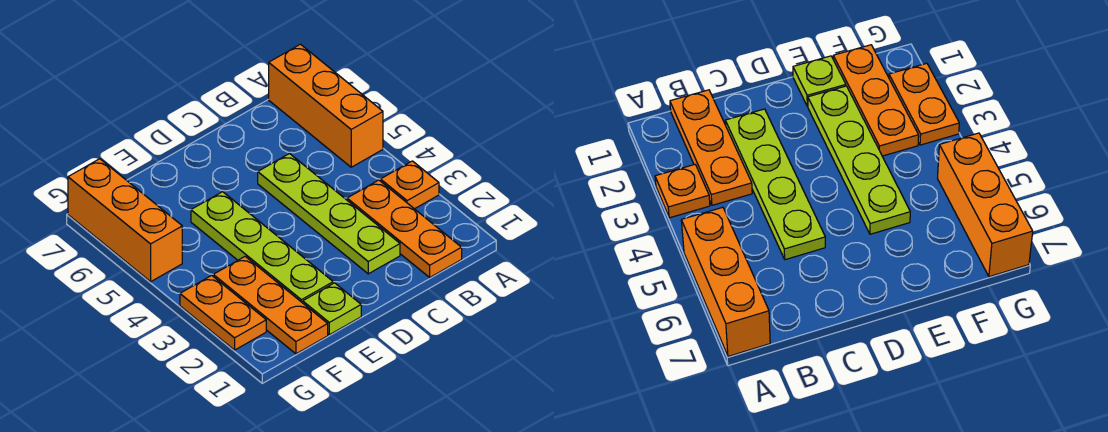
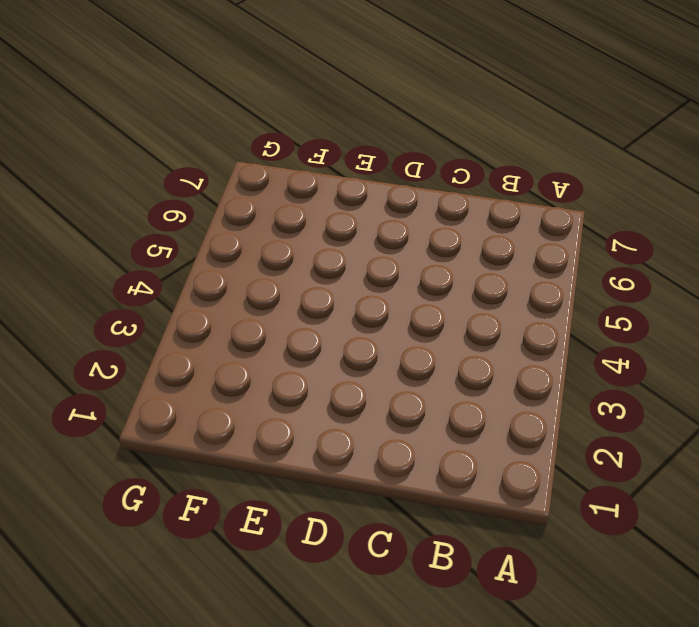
none -> orange plate A3 level 1
none -> orange brick A5:A7 level 1

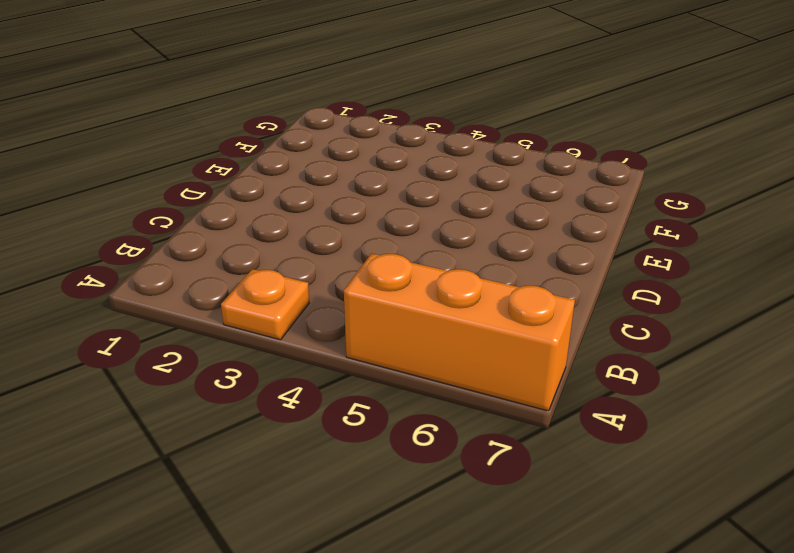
none -> orange plate B1:B3 level 1
none -> lime plate C2:C5 level 1

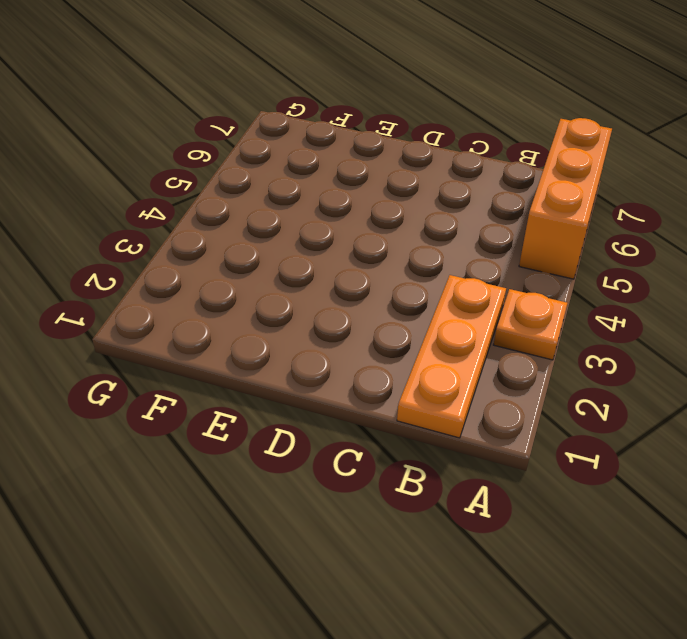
none -> lime plate C2:C5 level 1
none -> lime plate E1 level 1

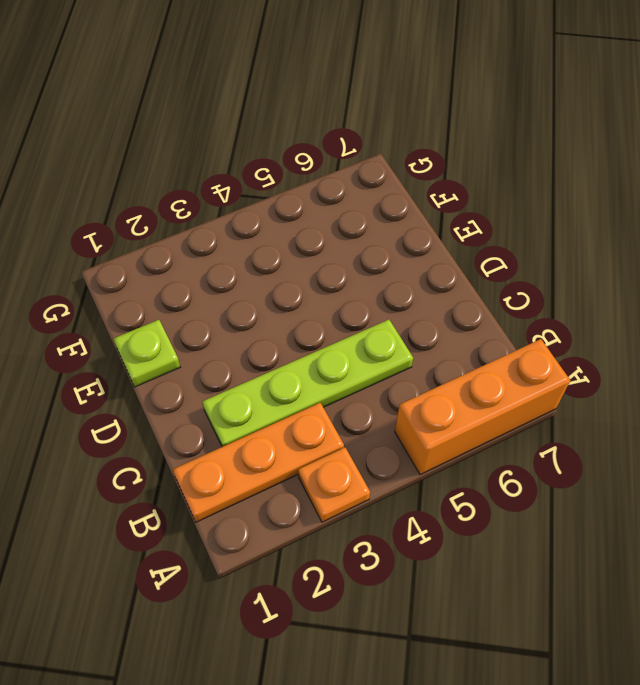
none -> lime plate E2:E5 level 1
none -> orange plate F1:F3 level 1

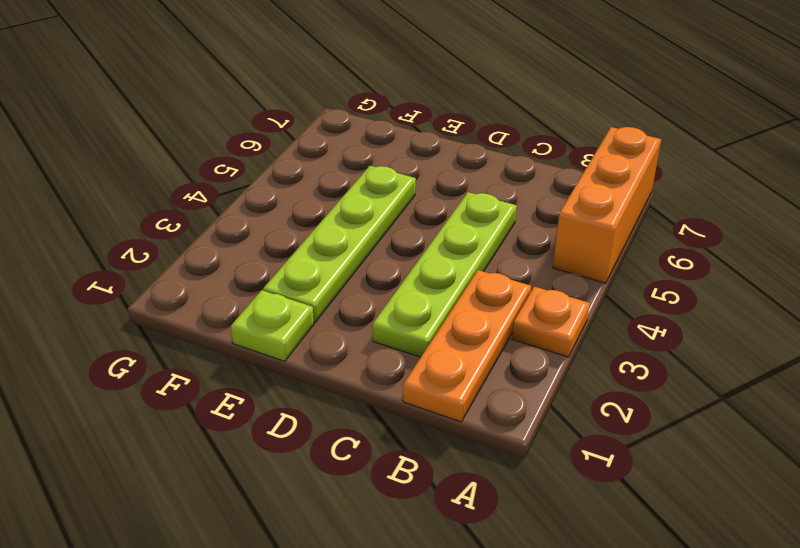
none -> orange plate F1:F3 level 1
none -> orange plate G2:G3 level 1

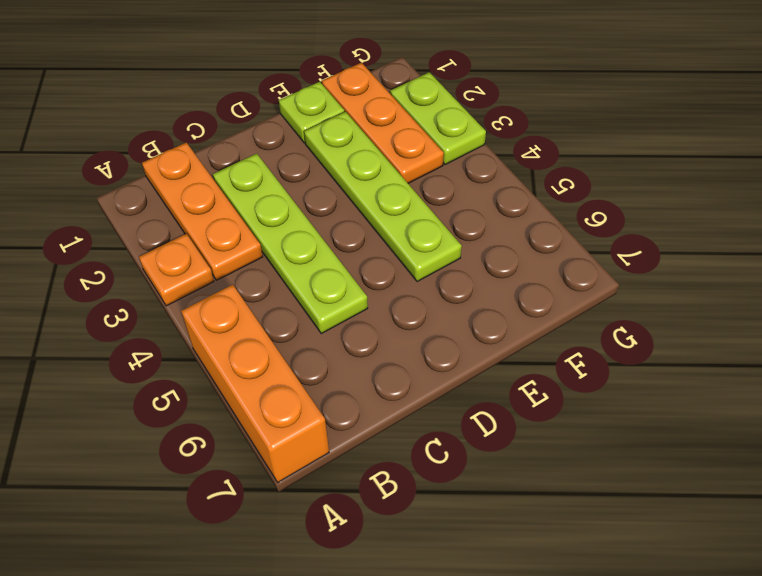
lime plate G2:G3 level 1 -> orange plate G2:G3 level 1
none -> orange brick G5:G7 level 1

